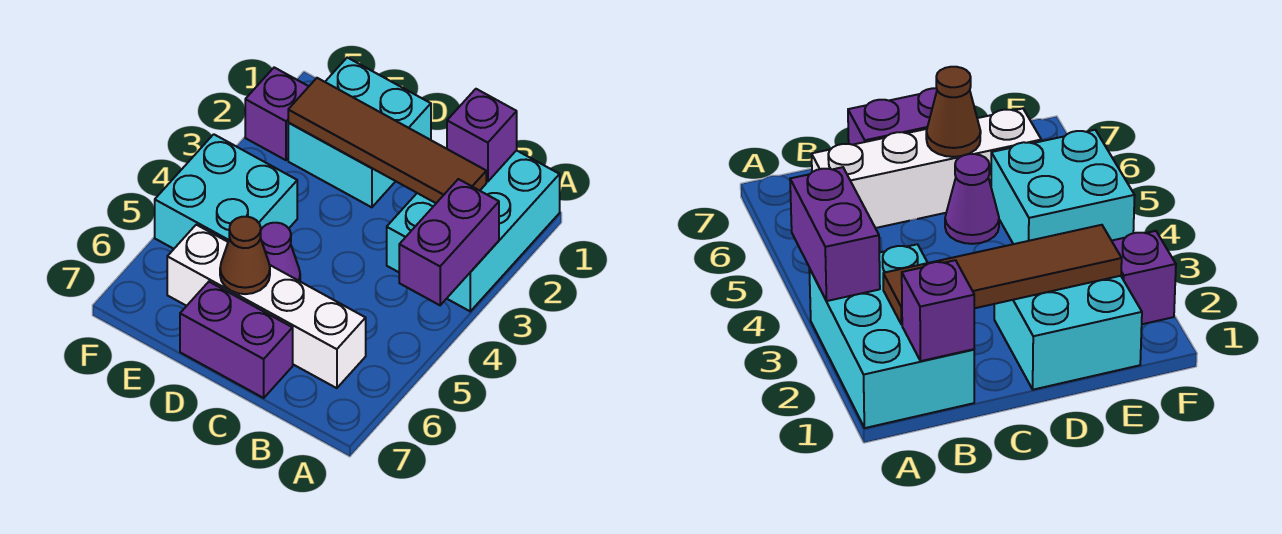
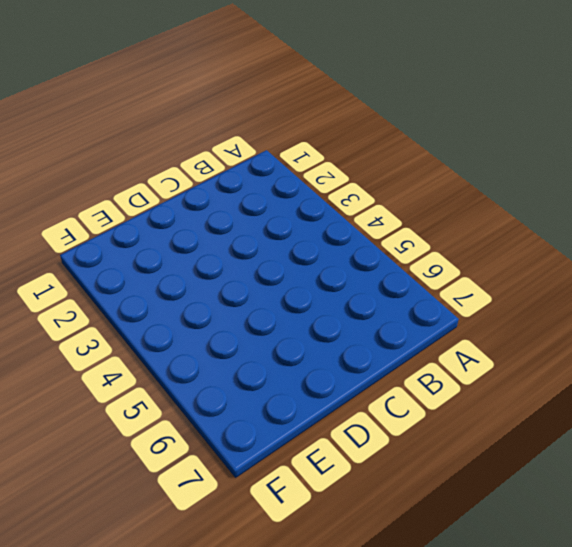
none -> cyan brick A1:B3 level 1
none -> white brick B6:E6 level 1

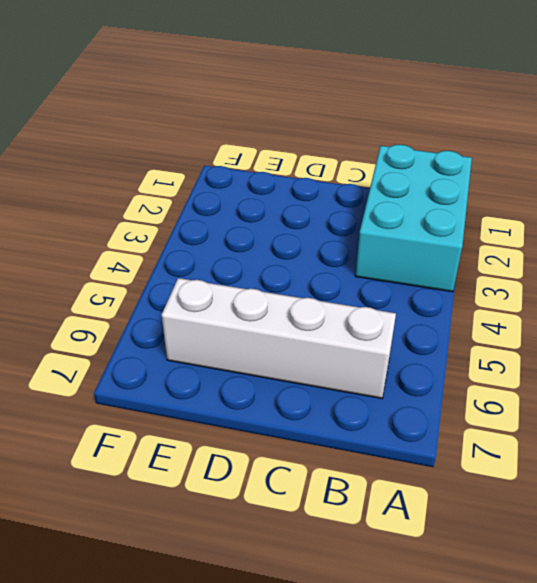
none -> purple brick C7:D7 level 1
none -> cyan brick D1:E2 level 1

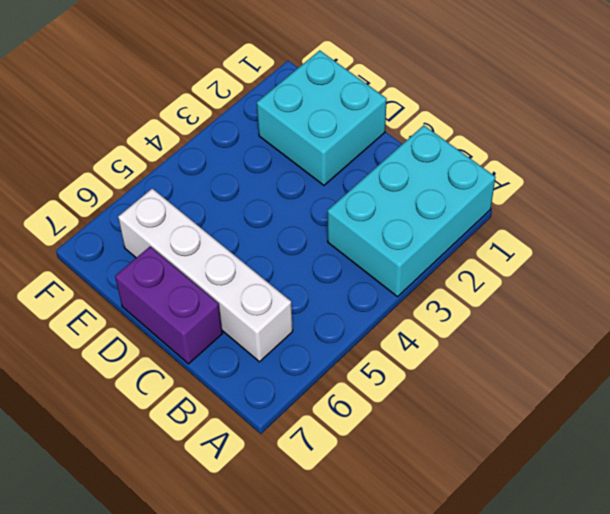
none -> purple cone D5 level 1
none -> cyan brick E4:F5 level 1

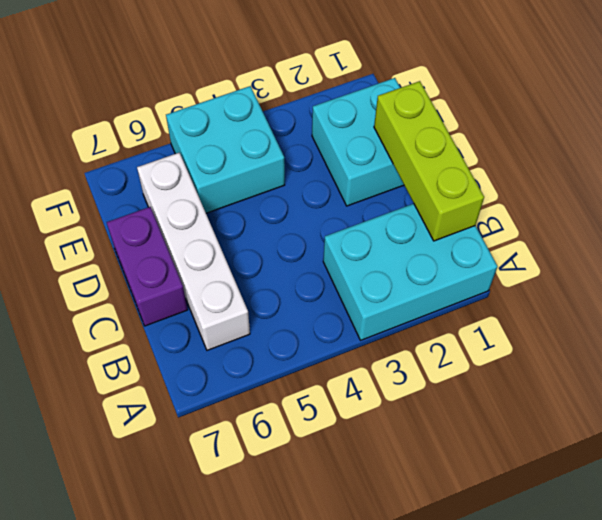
lime brick B1:D1 level 2 -> purple brick B1 level 2
none -> purple cone D5 level 1
none -> purple brick F2 level 1

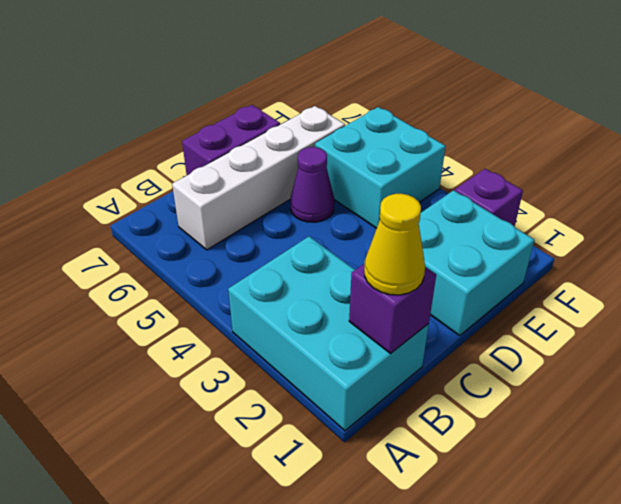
yellow cone B1 level 3 -> none
none -> purple brick A3:A4 level 2
none -> brown tile B2:E2 level 2

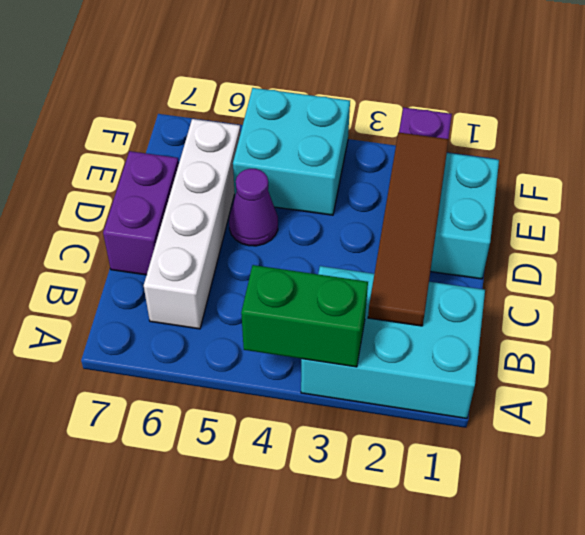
green brick A3:A4 level 2 -> purple brick A3:A4 level 2
none -> purple brick B1 level 2
none -> brown cone D6 level 2

